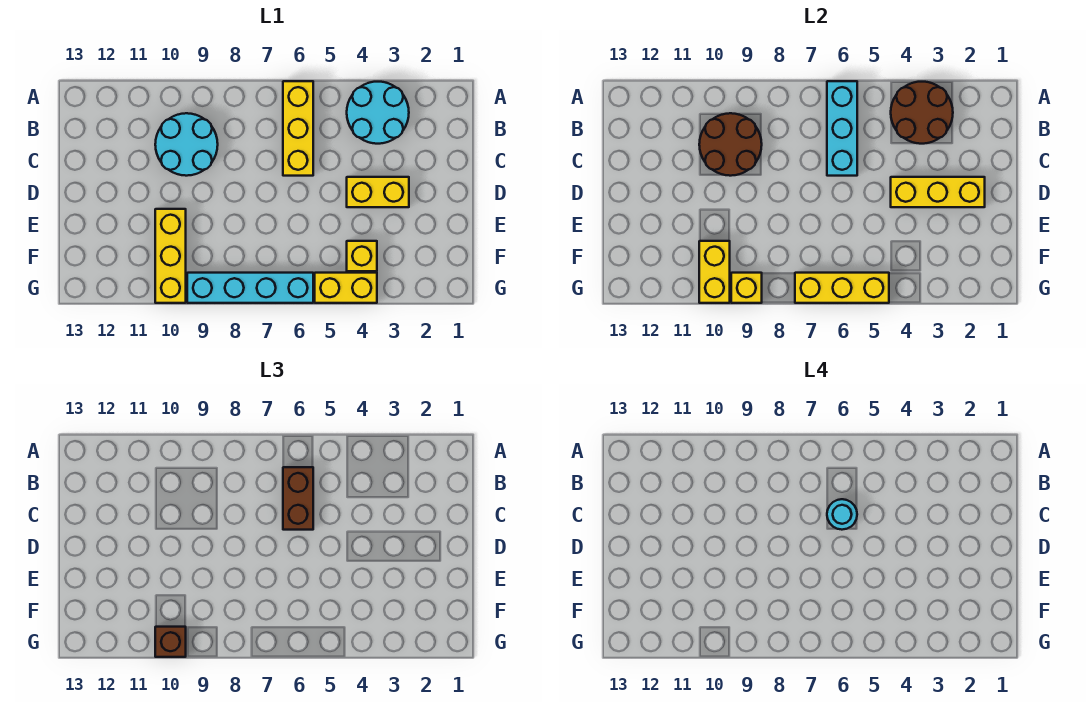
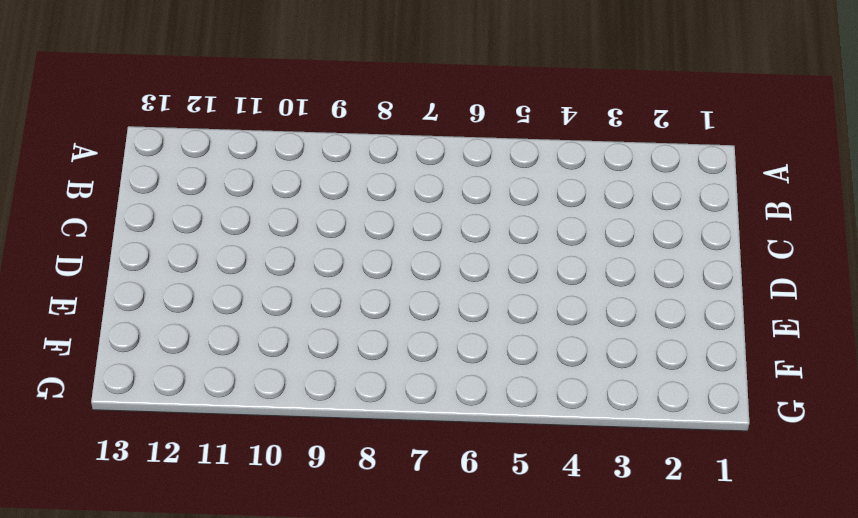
none -> cyan round brick A3:B4 level 1
none -> yellow brick A6:C6 level 1
none -> cyan round brick B9:C10 level 1

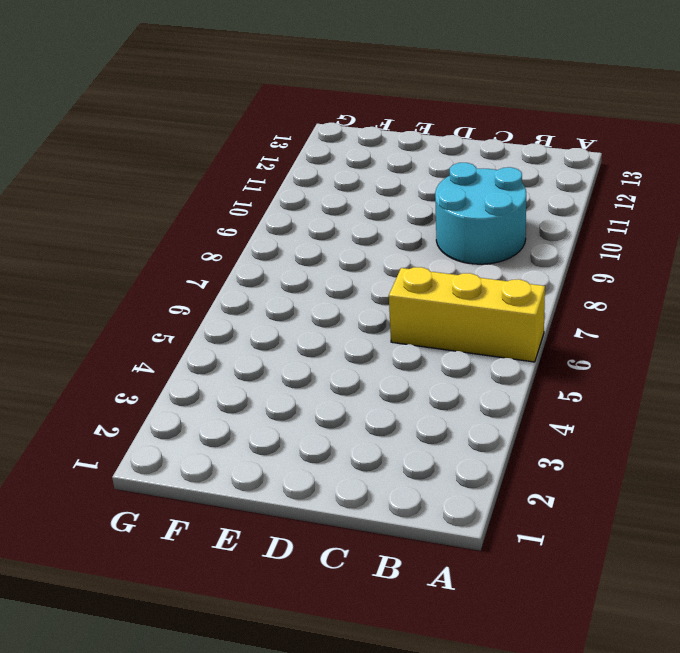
none -> cyan round brick A3:B4 level 1
none -> yellow brick D3:D4 level 1
none -> yellow brick E10:G10 level 1

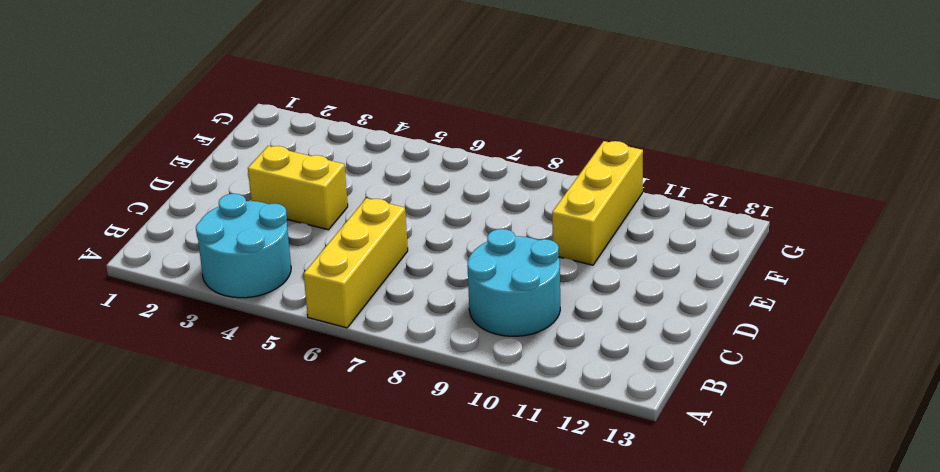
none -> yellow brick F4 level 1
none -> yellow brick G4:G5 level 1
none -> cyan brick G6:G9 level 1

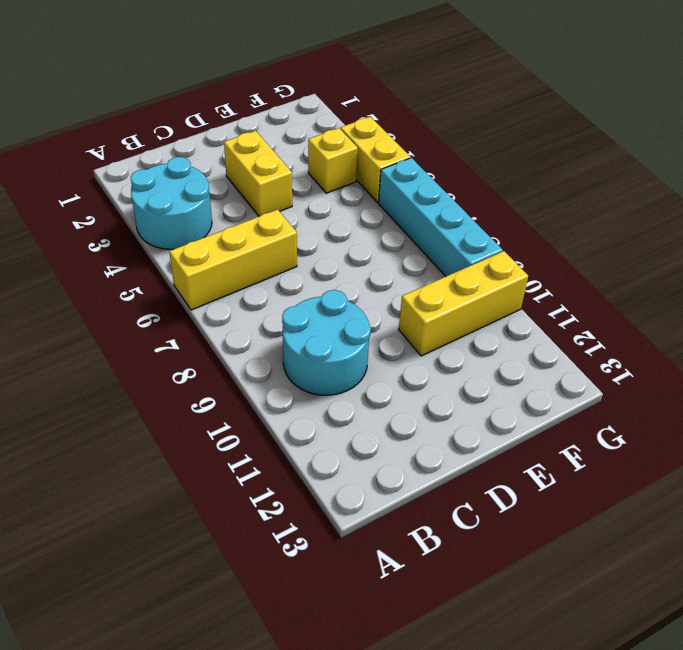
none -> brown round brick A3:B4 level 2
none -> cyan brick A6:C6 level 2
none -> brown round brick B9:C10 level 2

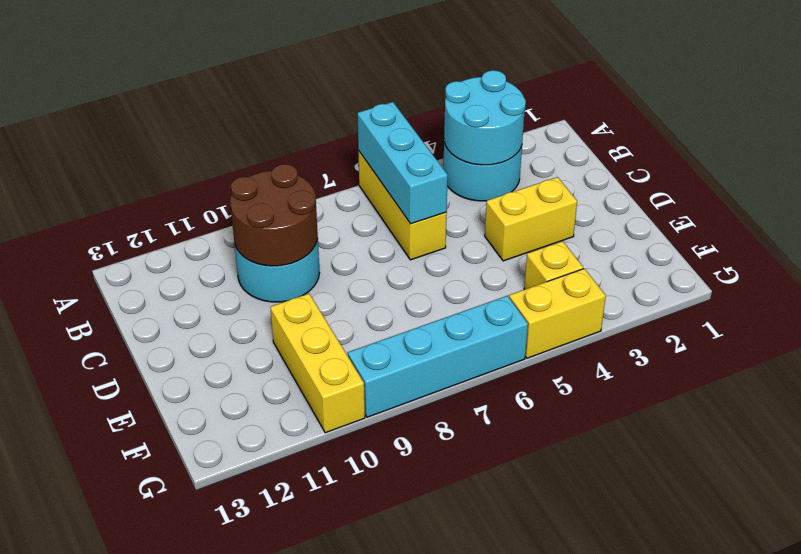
cyan round brick A3:B4 level 2 -> brown round brick A3:B4 level 2
none -> yellow brick D2:D4 level 2
none -> yellow brick F10:G10 level 2
none -> yellow brick G5:G7 level 2

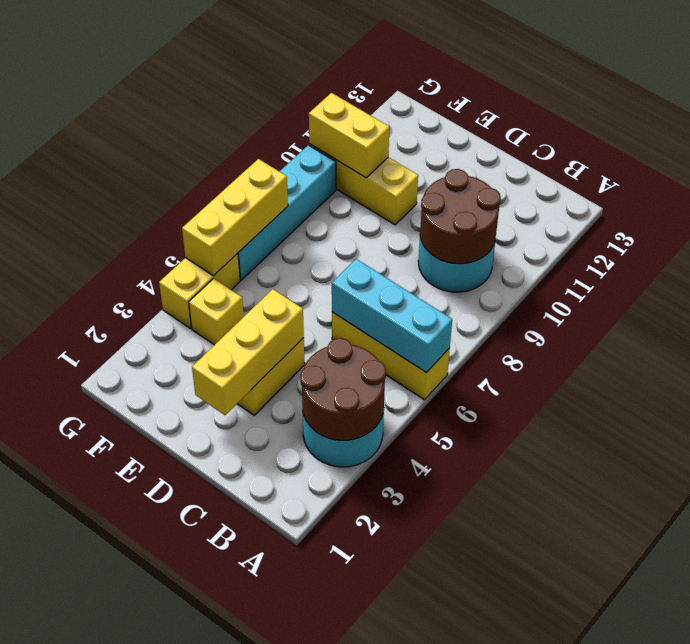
none -> yellow brick G9 level 2
none -> brown brick B6:C6 level 3
none -> brown brick G10 level 3

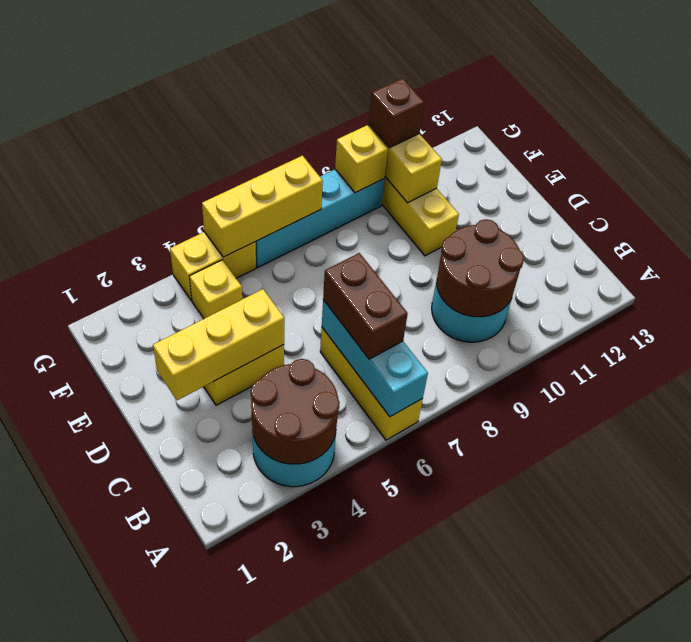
none -> cyan round brick C6 level 4

